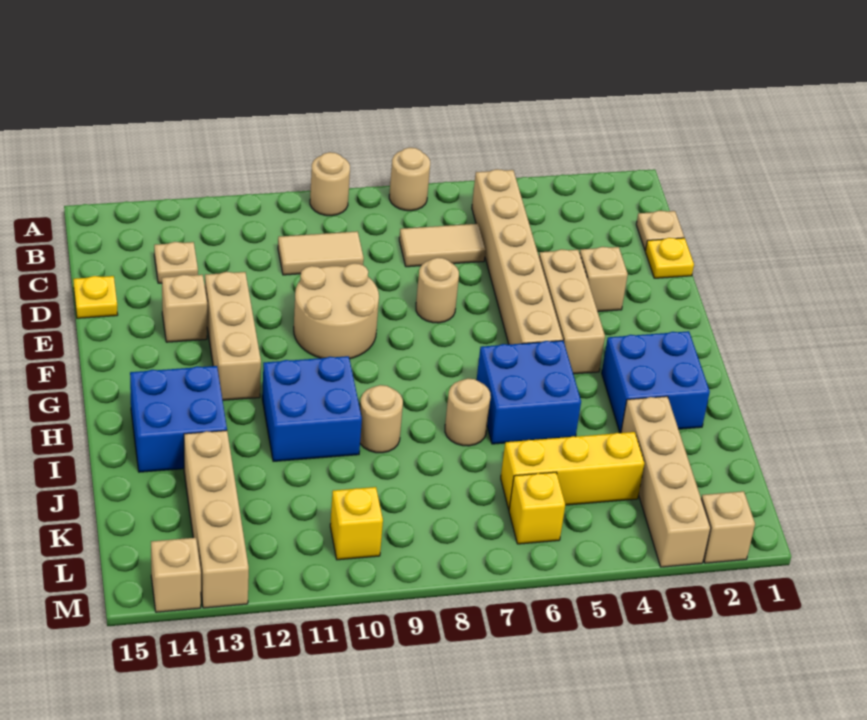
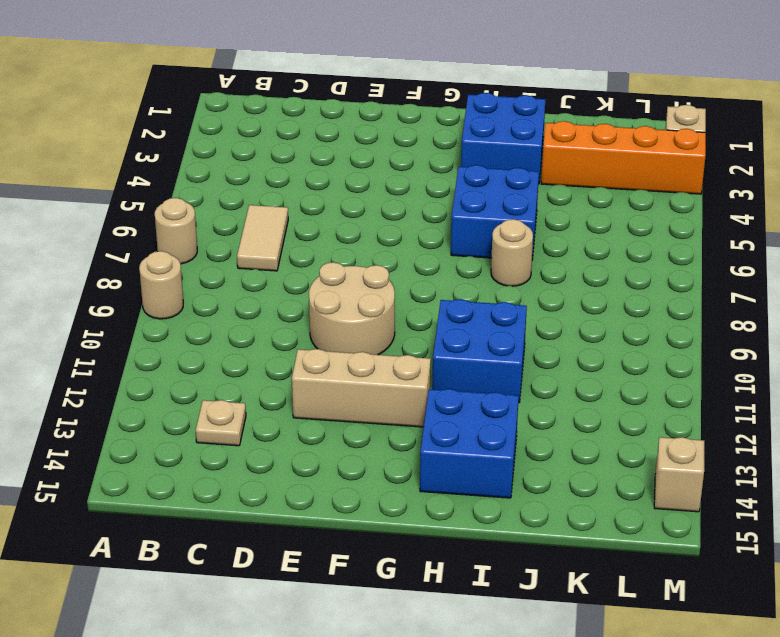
orange brick J3:M3 level 1 -> tan brick J3:M3 level 1
none -> tan brick B5:G5 level 1
none -> tan plate C1 level 1
none -> tan tile C9:C10 level 1

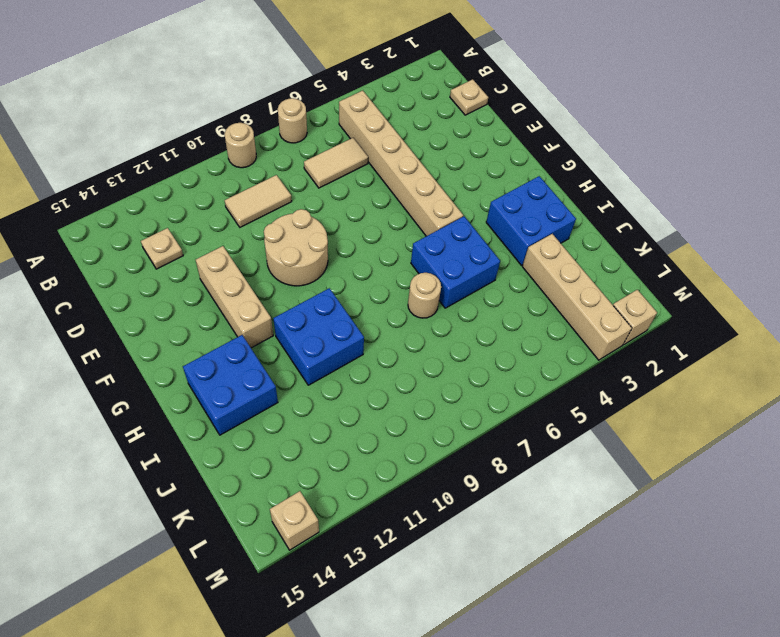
none -> yellow plate D1 level 1
none -> yellow plate D15 level 1
none -> tan brick E3 level 1

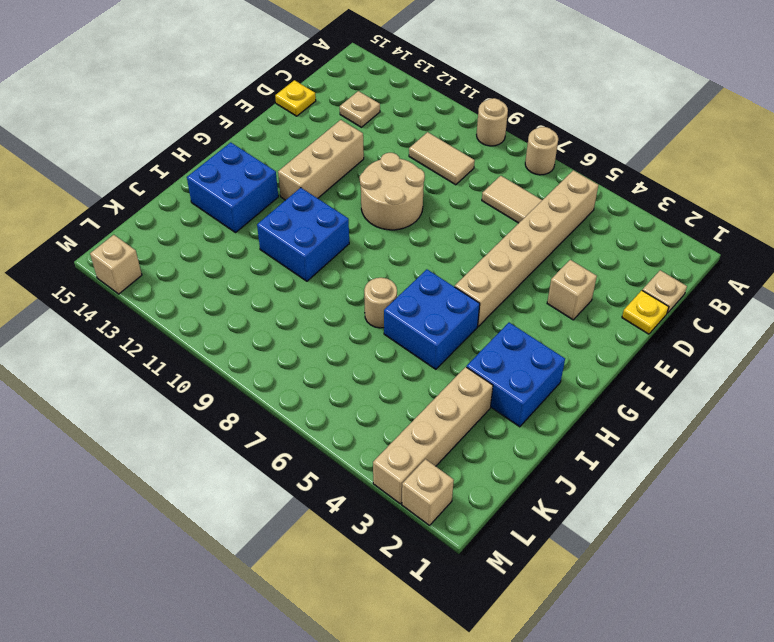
none -> tan brick E4:G4 level 1
none -> tan round brick E7 level 1
none -> tan brick E13 level 1

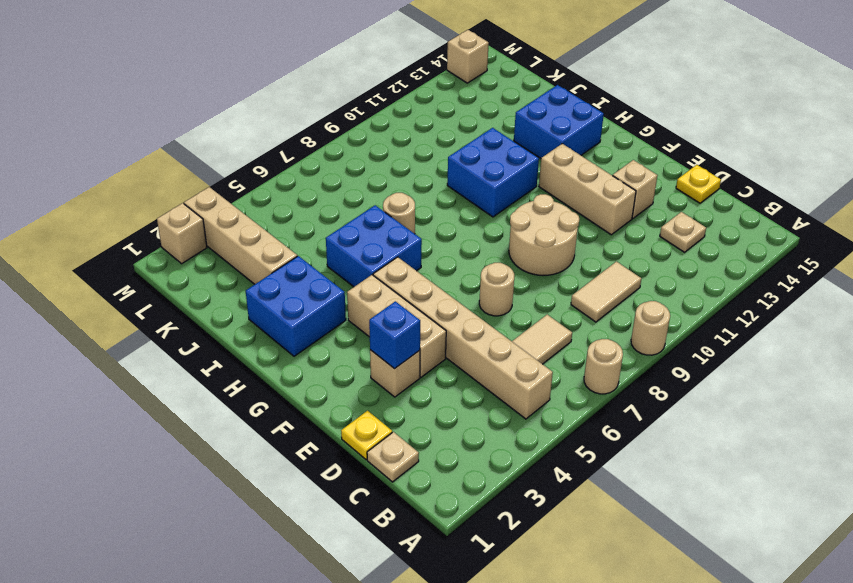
blue brick E3 level 2 -> none
none -> tan round brick I9 level 1
none -> tan brick J13:M13 level 1
none -> yellow brick K4:K6 level 1

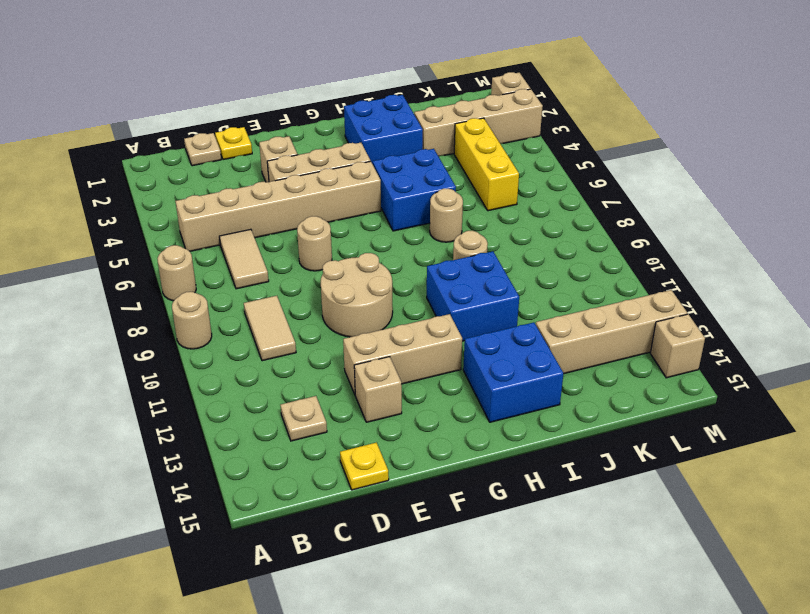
none -> yellow brick L6 level 1
none -> yellow brick L10 level 1

